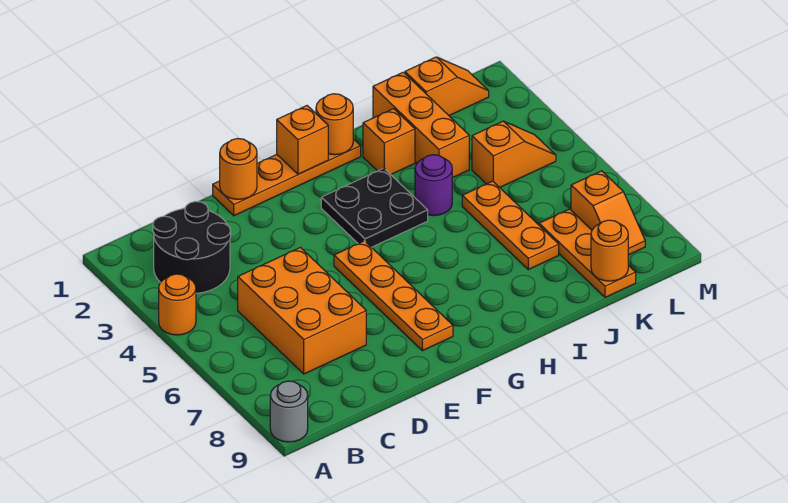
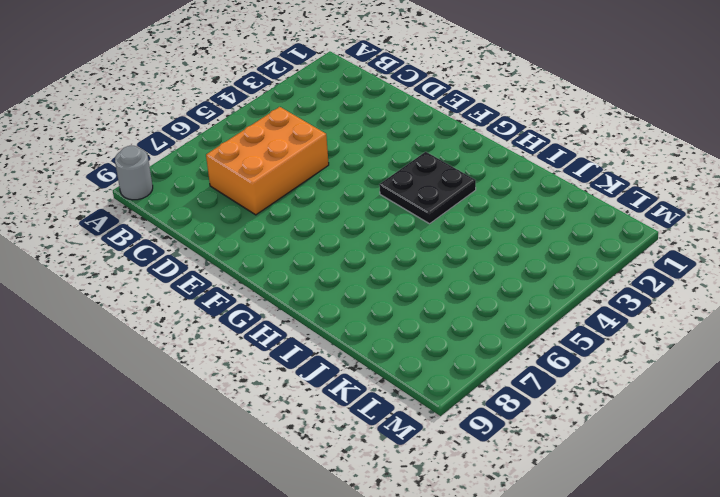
none -> orange round brick A4 level 1
none -> black round brick B2:C3 level 1
none -> orange plate E1:H1 level 1

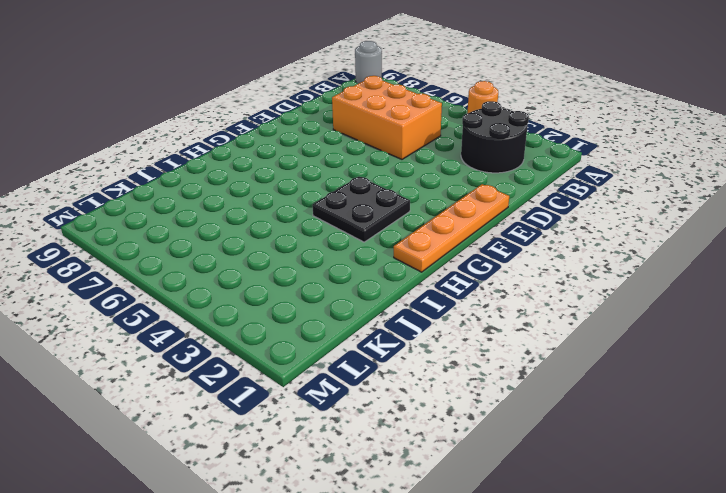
none -> orange plate F5:F8 level 1
none -> orange brick I2 level 1
none -> purple round brick I4 level 1

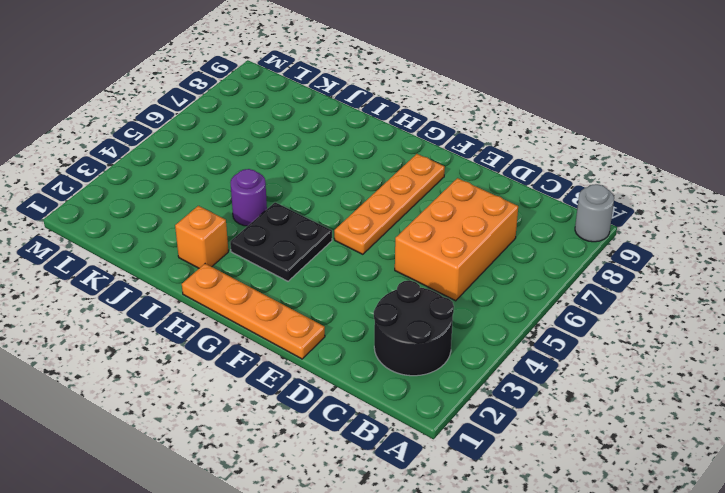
none -> orange round brick A4 level 1
none -> orange brick J1:J3 level 1
none -> orange plate J5:J7 level 1

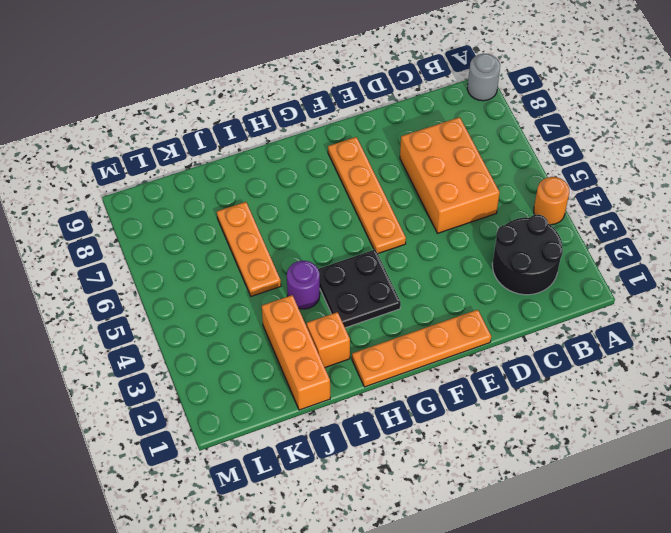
none -> orange slope K1:L1 level 1 top K
none -> orange slope K4:L4 level 1 top K
none -> orange plate K7:K9 level 1

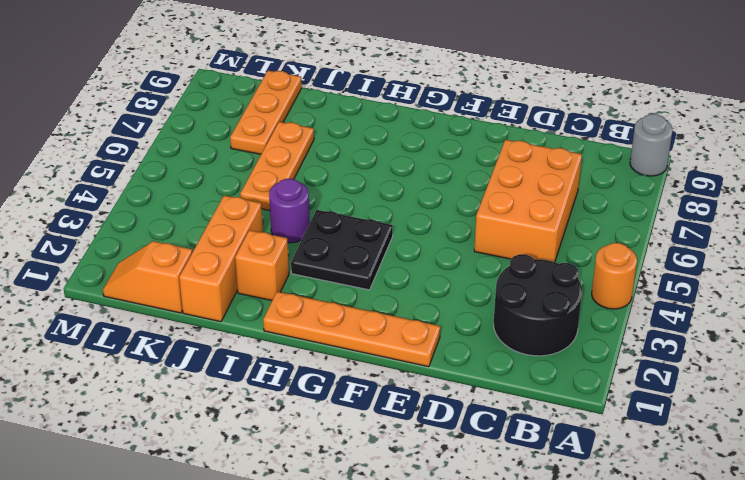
none -> orange plate F5:F8 level 1
none -> orange slope K4:L4 level 1 top K
none -> orange slope L7:L8 level 1 top 7

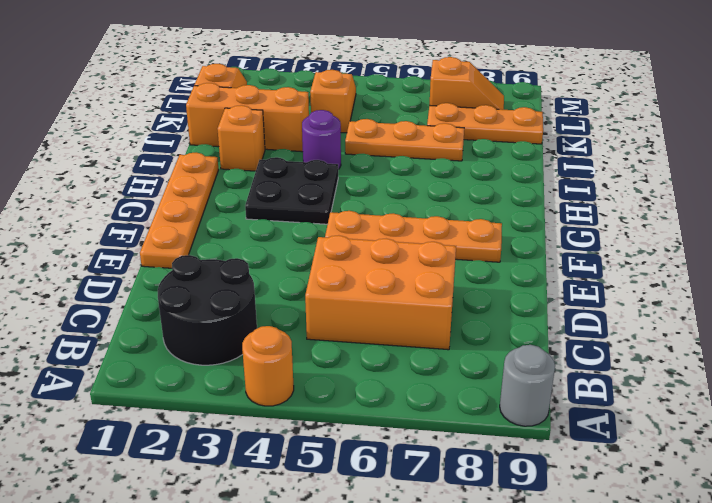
none -> orange round brick E1 level 2
none -> orange brick G1 level 2
none -> orange round brick H1 level 2

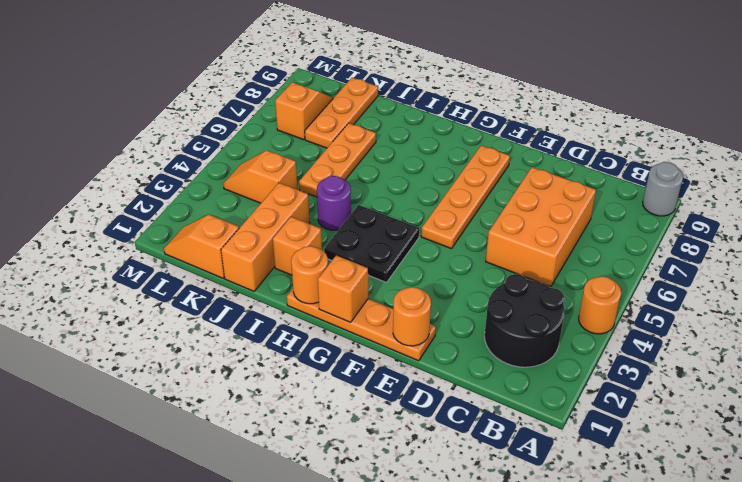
none -> orange round brick K9 level 2

